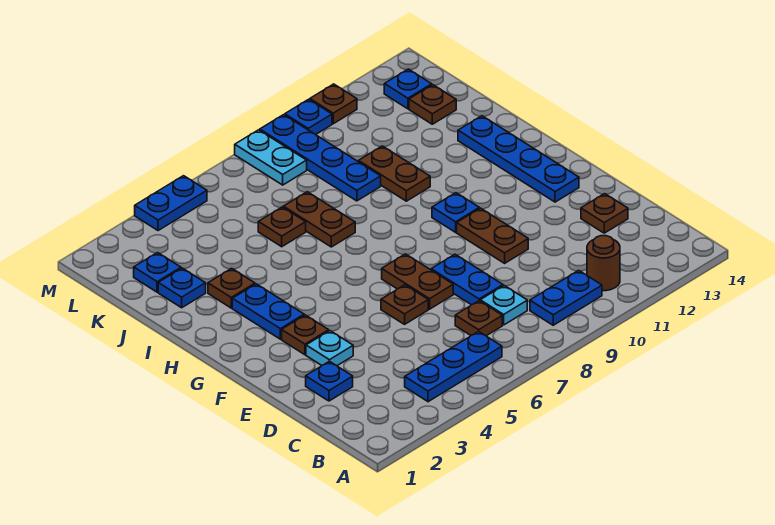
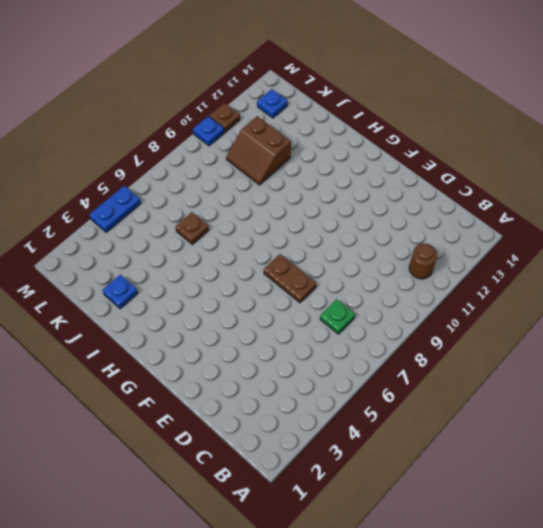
green plate C7 level 1 -> brown plate C7 level 1
brown slope J10:K11 level 1 top 11 -> brown plate I10:J10 level 1
none -> blue plate B4:B6 level 1
none -> blue plate B9:B10 level 1
none -> cyan plate C8 level 1

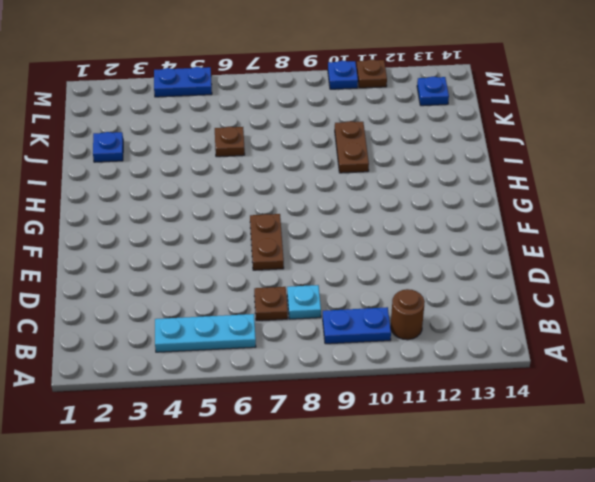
cyan plate B4:B6 level 1 -> blue plate B4:B6 level 1
none -> blue plate D2 level 1
none -> blue plate D8:E8 level 1
none -> brown plate D13 level 1

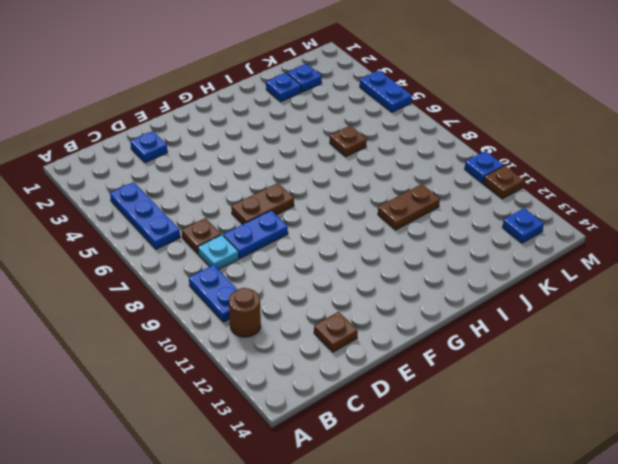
none -> cyan plate E3 level 1
none -> brown plate E6 level 1
none -> brown plate E10:F10 level 1

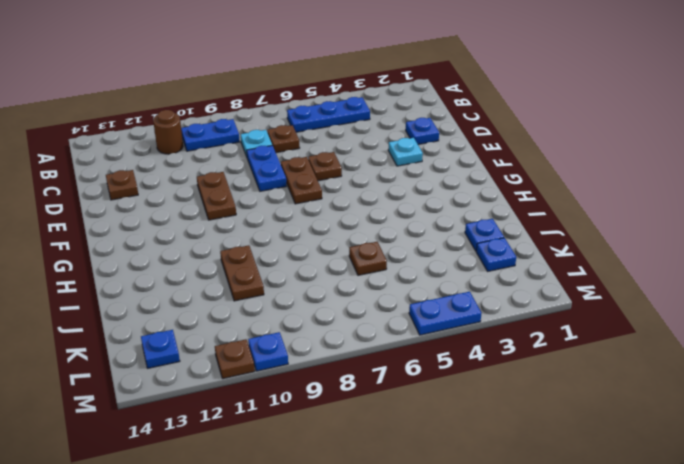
none -> brown plate F3 level 1
none -> blue plate F13:I13 level 1
none -> blue plate G3:H3 level 1

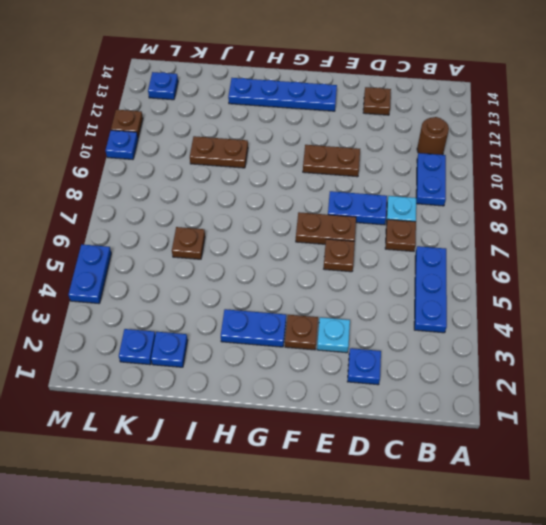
none -> blue plate G10 level 1
none -> brown plate I3 level 1
none -> brown plate I7:J7 level 1

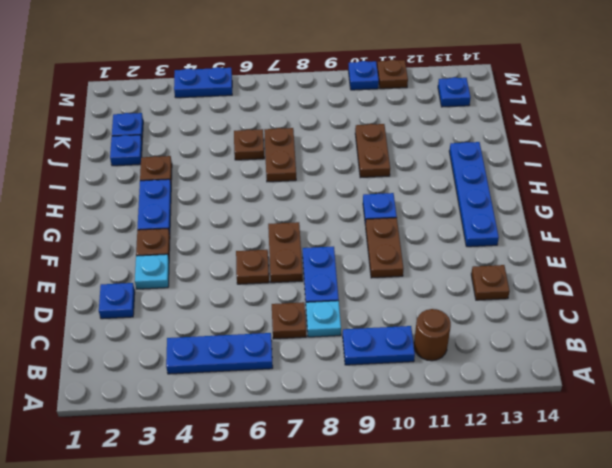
none -> blue plate J9:M9 level 1
none -> brown plate K13 level 1
none -> cyan plate L8:M8 level 1

